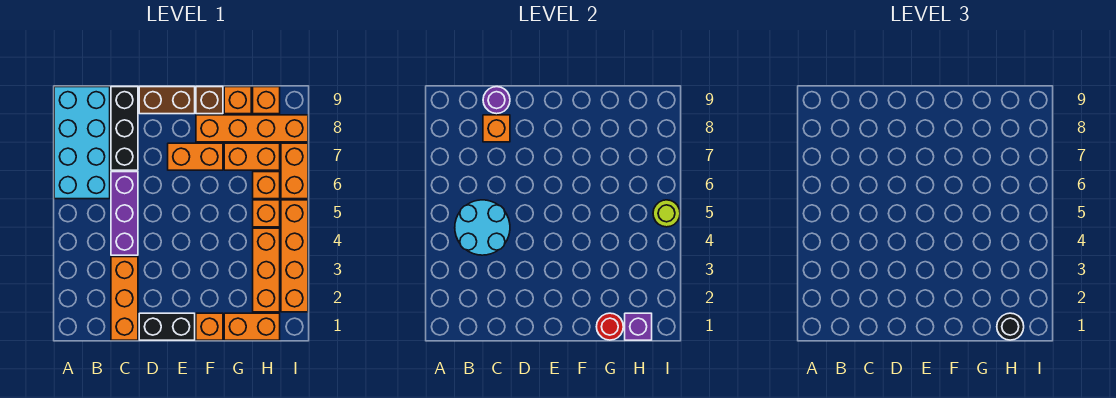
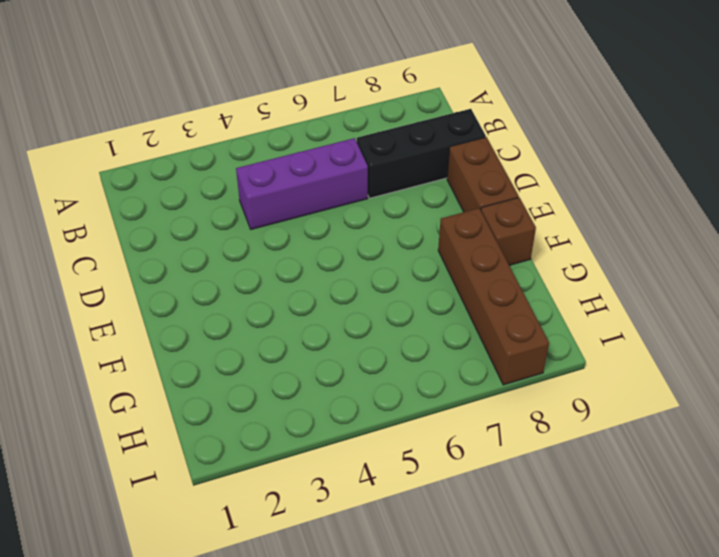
brown brick F8:I8 level 1 -> orange brick F8:I8 level 1
none -> cyan brick A6:B9 level 1
none -> orange brick C1:C3 level 1
none -> black brick D1:E1 level 1

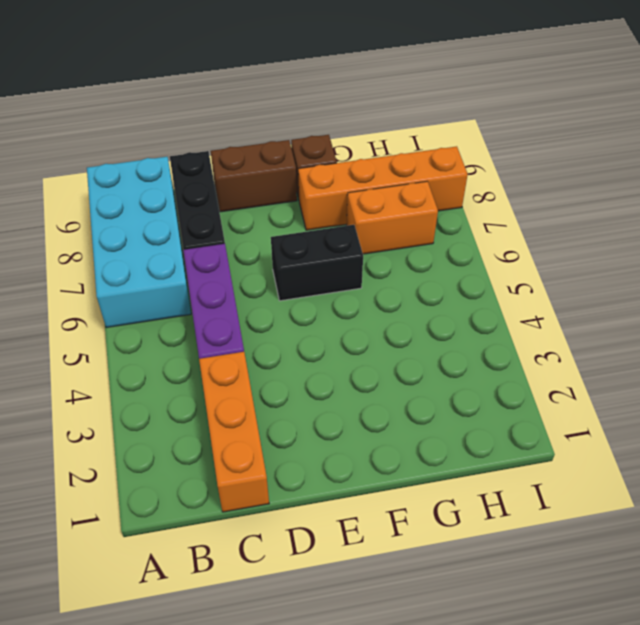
black brick E6:F6 level 1 -> black brick D1:E1 level 1
none -> orange brick E7:F7 level 1
none -> orange brick F1 level 1
none -> orange brick G1:H1 level 1

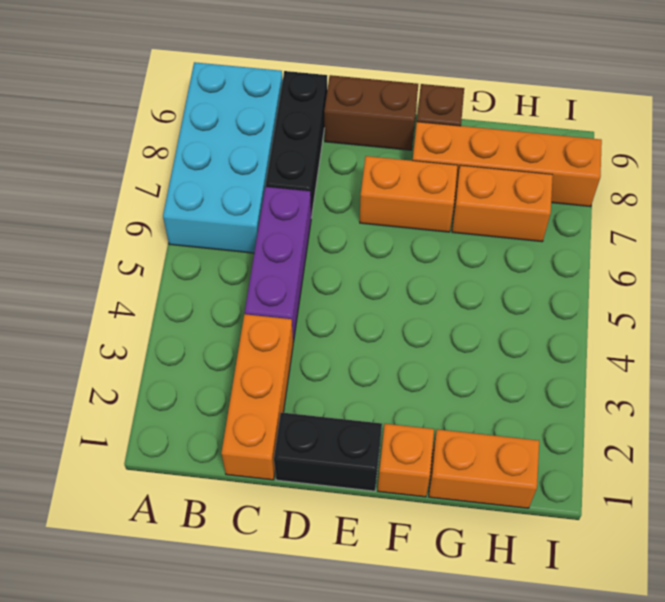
none -> orange brick G9 level 1
none -> orange brick H2:H4 level 1
none -> orange brick H5 level 1

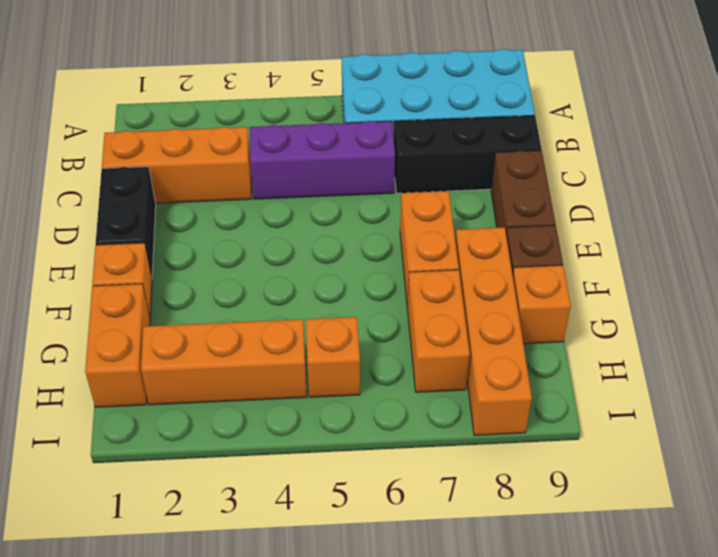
none -> orange brick H6 level 1
none -> orange brick H9 level 1
none -> orange brick I2:I5 level 1

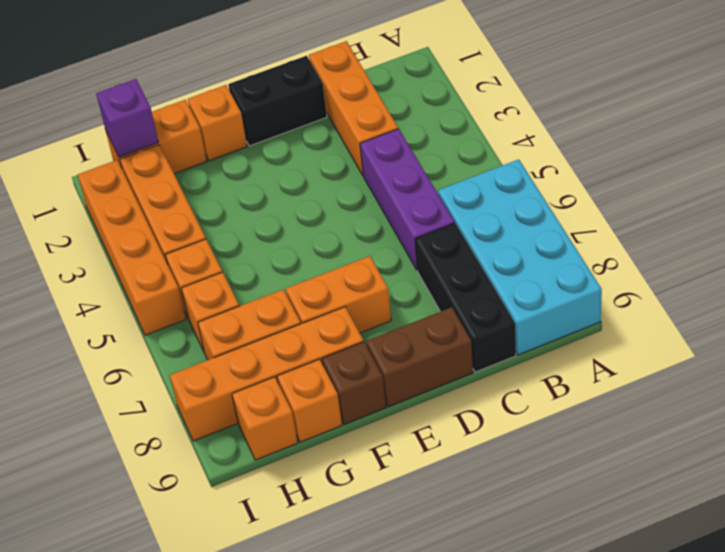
none -> orange brick I6:I7 level 1
none -> cyan round brick B4:C5 level 2
none -> orange brick C8 level 2

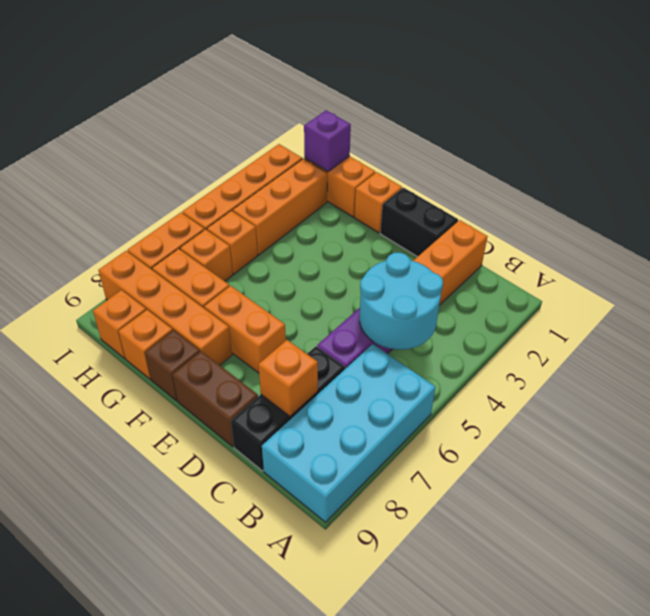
none -> purple round brick C9 level 2
none -> red round brick G1 level 2
none -> lime round brick I5 level 2

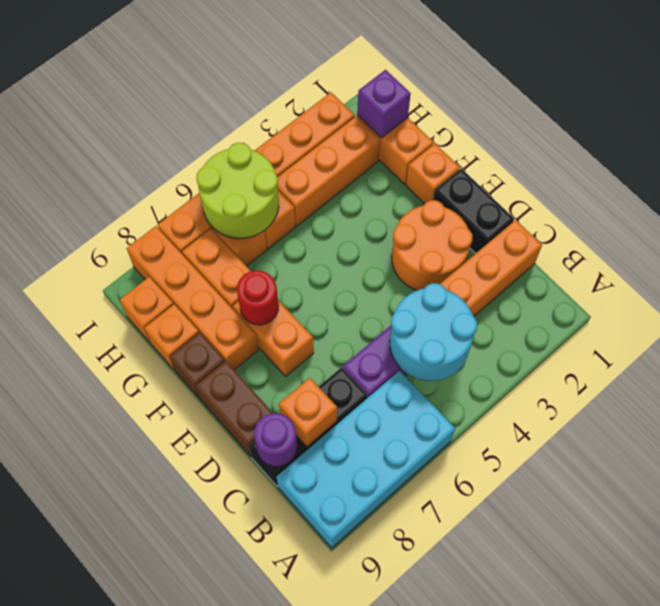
orange round brick D2:E3 level 1 -> none
red round brick F7 level 2 -> red round brick G1 level 2
lime round brick H5:I6 level 2 -> lime round brick I5 level 2
none -> black round brick H1 level 3

